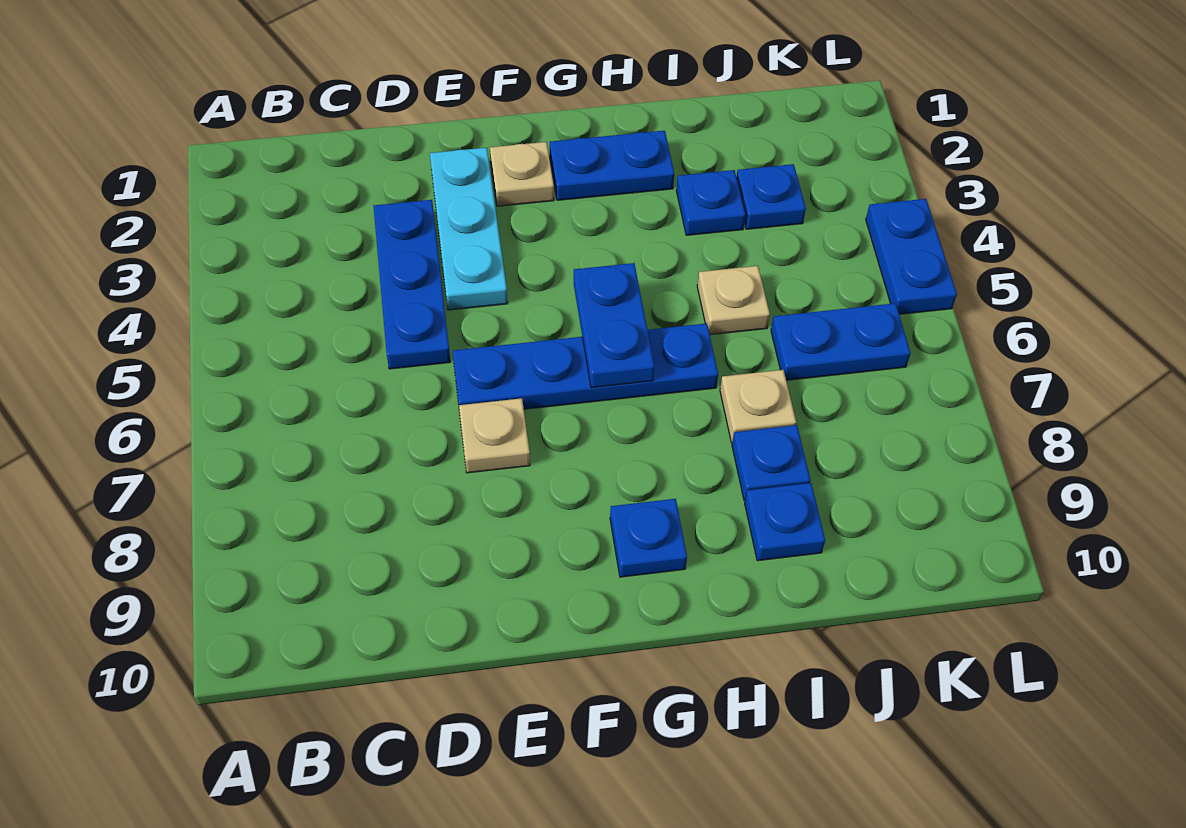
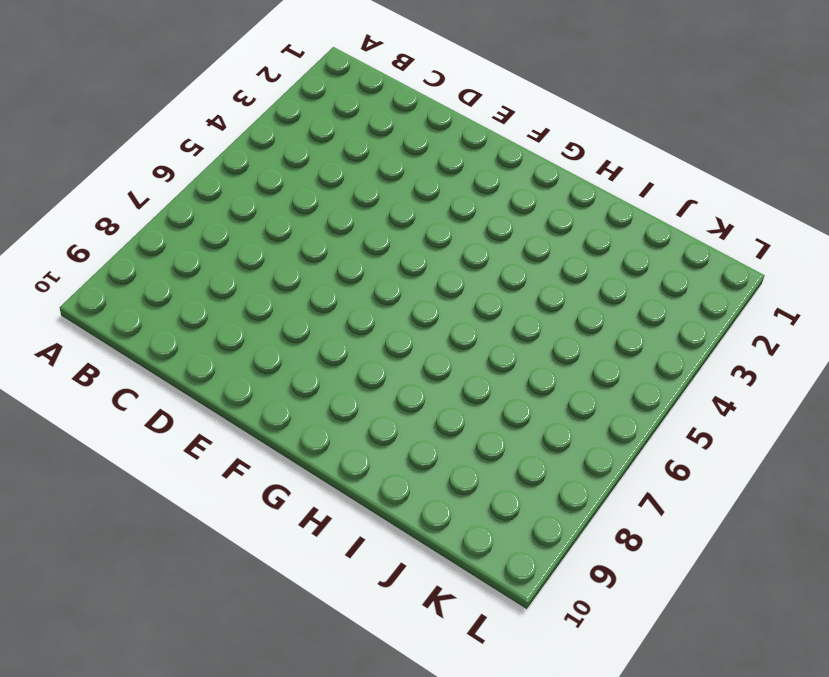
none -> blue plate D3:D5 level 1
none -> cyan plate E2:E4 level 1
none -> blue plate E6:H6 level 1

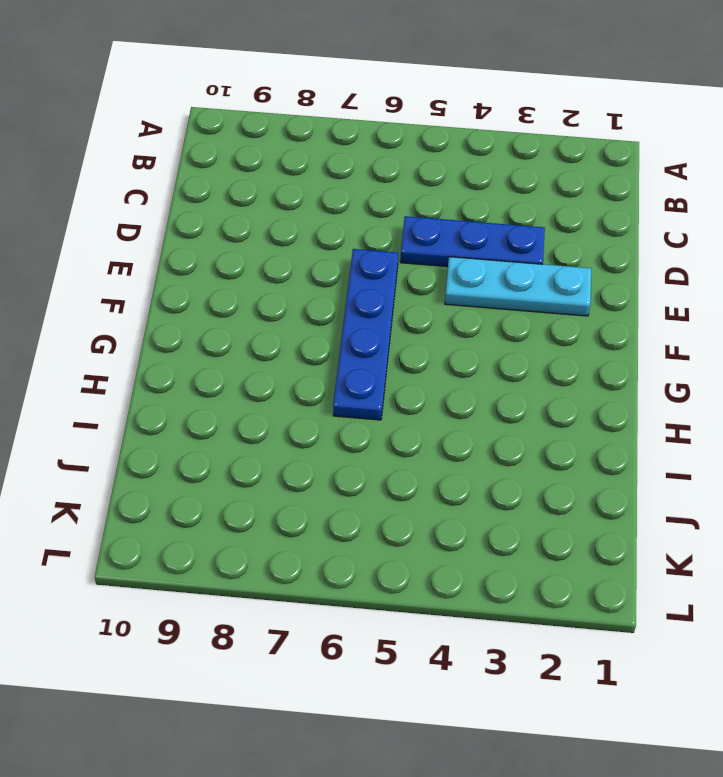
none -> tan plate E7 level 1
none -> tan plate F2 level 1
none -> blue plate G2:H2 level 1

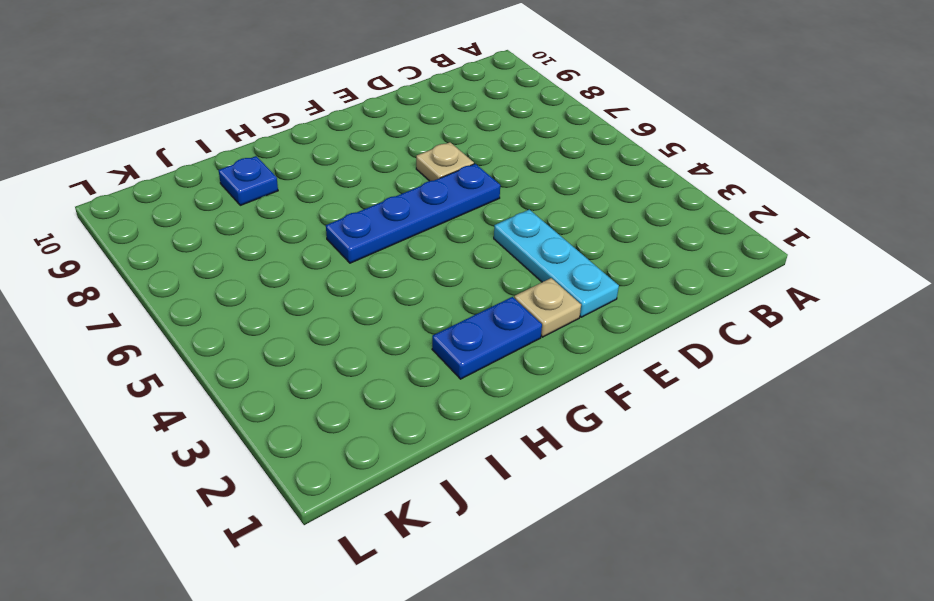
none -> blue plate D3:D5 level 1
none -> blue plate G9 level 1
none -> blue plate I3 level 1

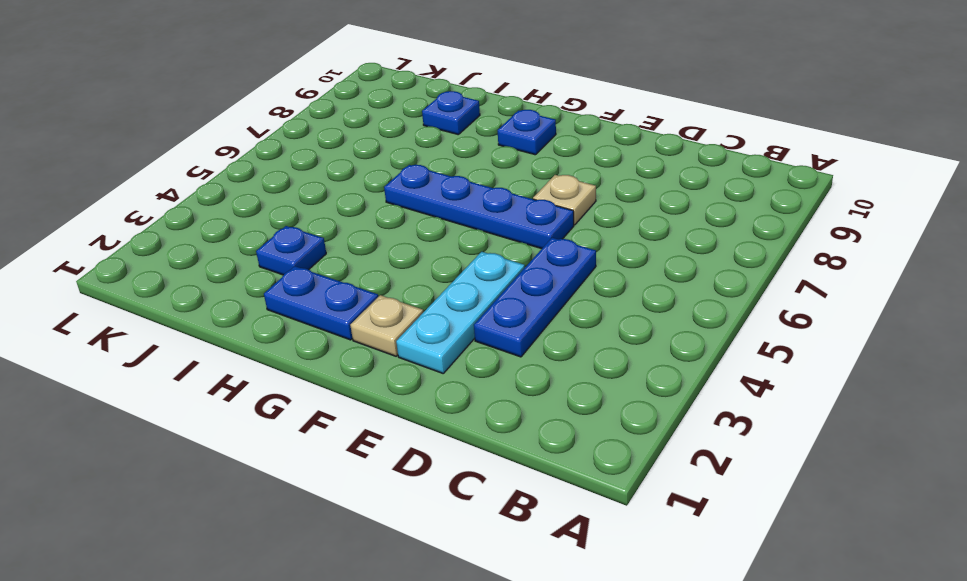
none -> tan plate I5 level 1
none -> tan plate I7 level 1
none -> blue plate I8 level 1

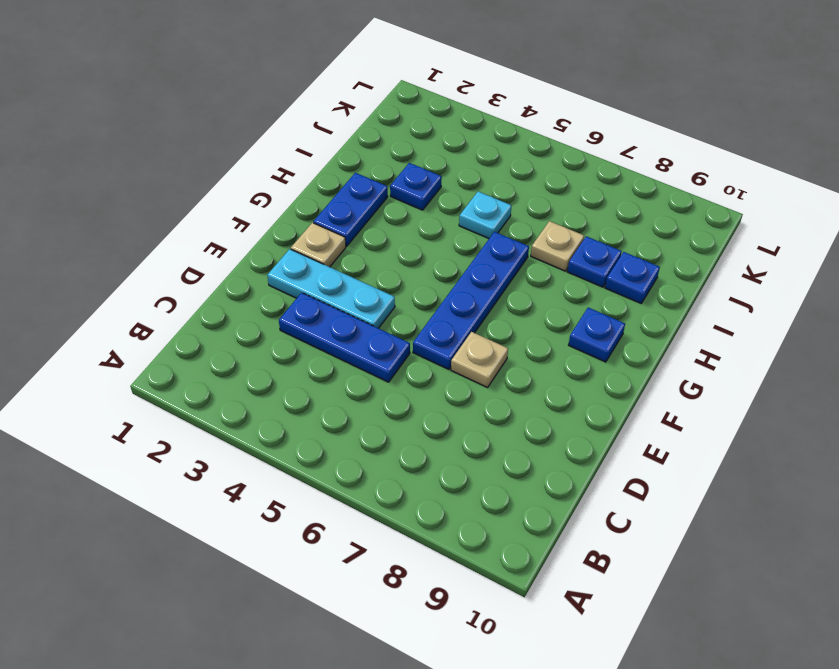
cyan plate I5 level 1 -> tan plate I5 level 1
none -> blue plate J3 level 1
none -> blue plate J6:K6 level 1
none -> blue plate L4:L5 level 1

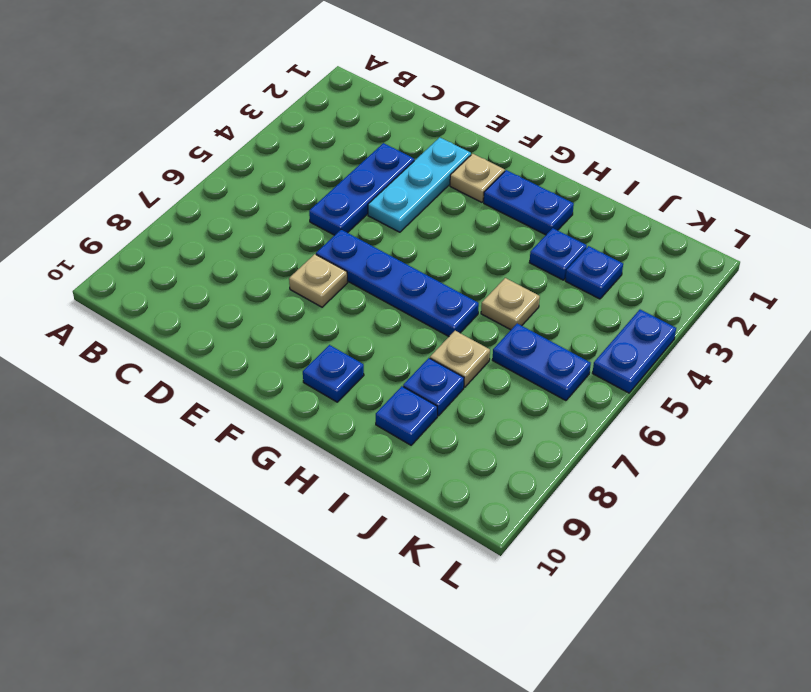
none -> blue plate G5:G6 level 2

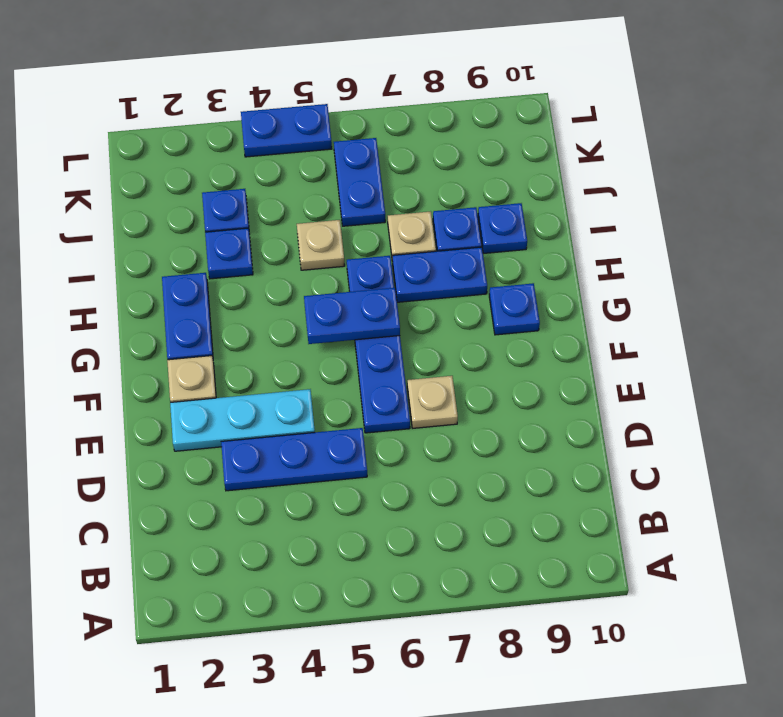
blue plate H7:H8 level 1 -> none

